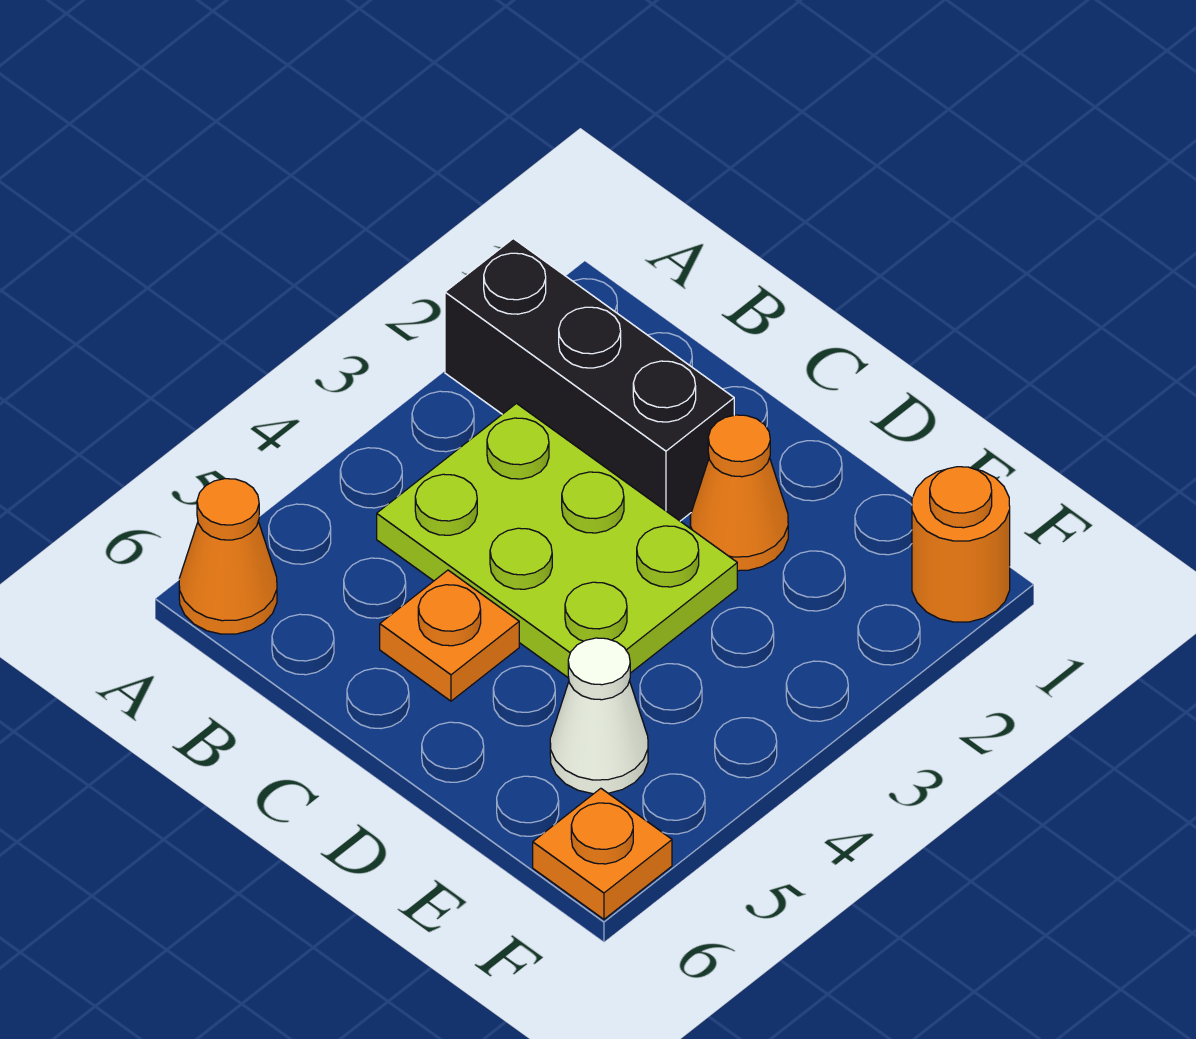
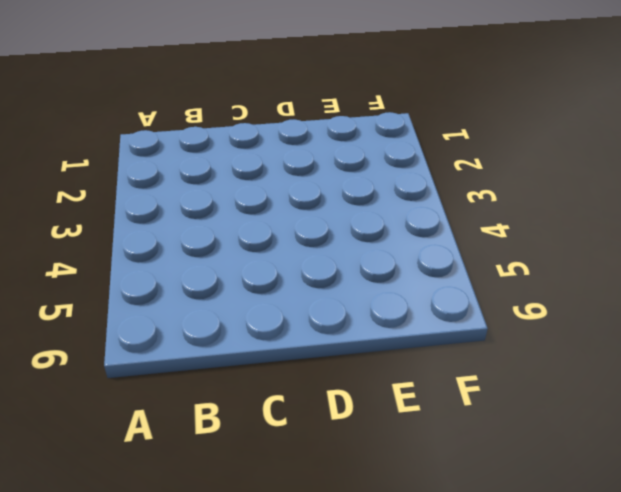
none -> black brick A2:C2 level 1
none -> orange cone A6 level 1

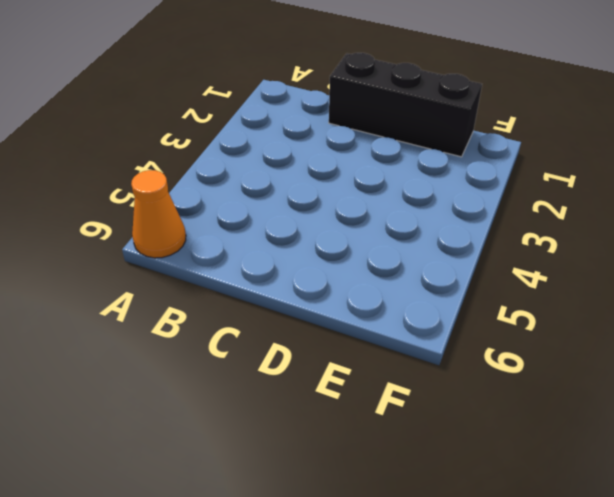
black brick C1:E1 level 1 -> black brick A2:C2 level 1
none -> lime plate B3:D4 level 1
none -> orange plate C5 level 1

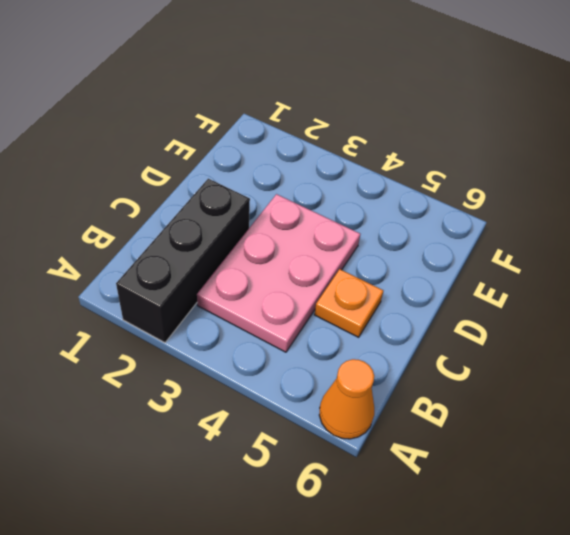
pink plate B3:D4 level 1 -> lime plate B3:D4 level 1
none -> orange cone D2 level 1
none -> white cone E5 level 1

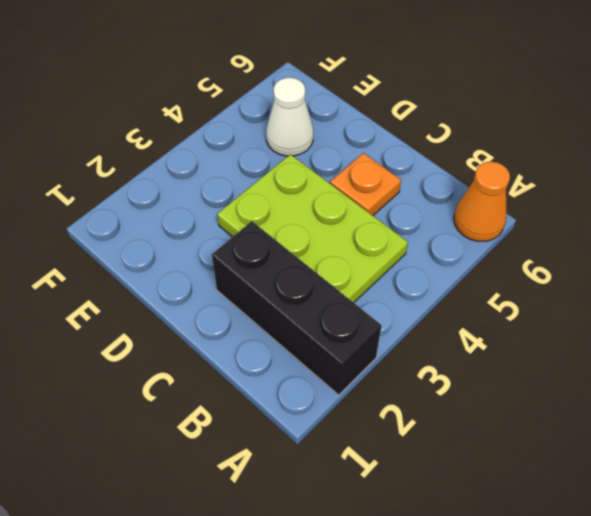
none -> orange cone D2 level 1
none -> orange round brick F1 level 1

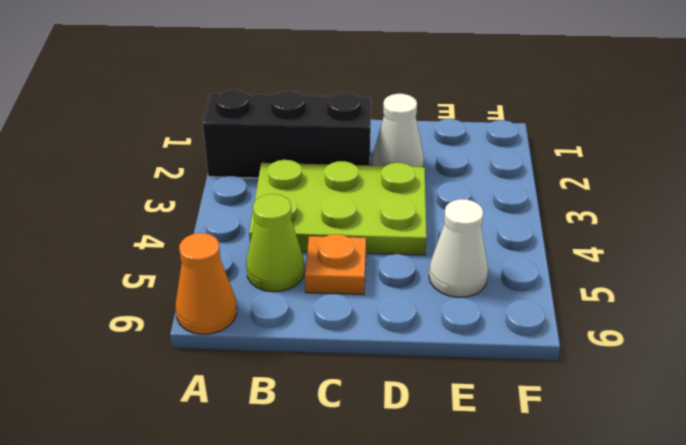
lime cone B5 level 1 -> none
white cone D2 level 1 -> orange cone D2 level 1
none -> orange round brick F1 level 1
none -> orange plate F6 level 1

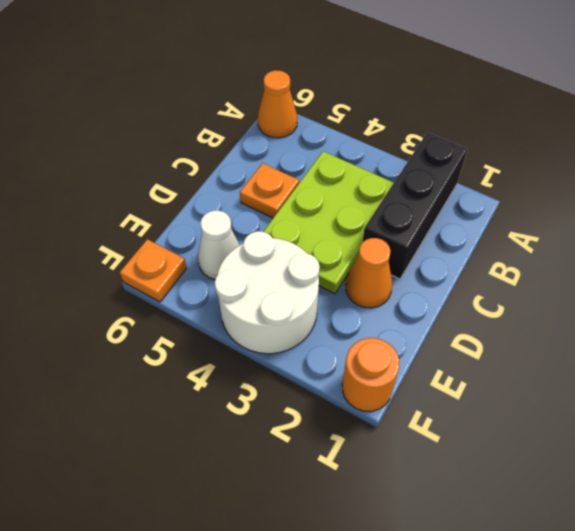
white round brick E3:F4 level 1 -> none

